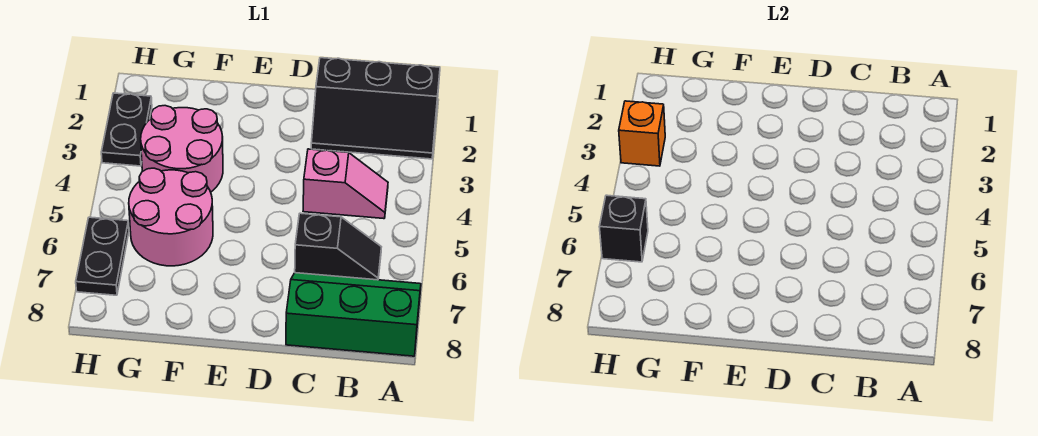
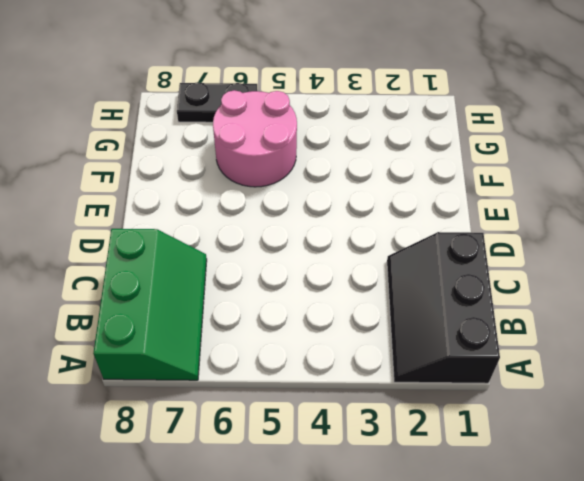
none -> pink slope B4:C4 level 1 top C
none -> black slope B6:C6 level 1 top C

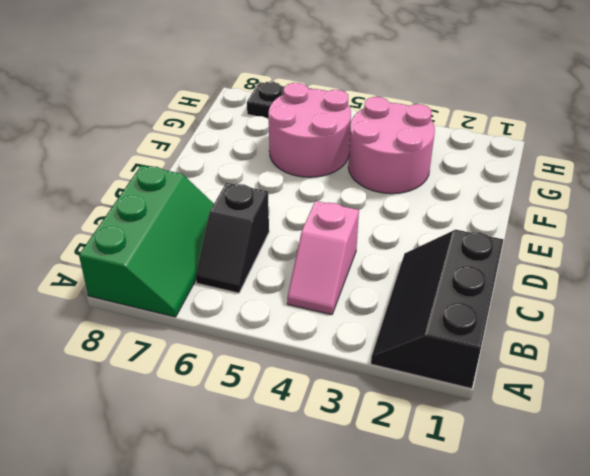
none -> black plate H2:H3 level 1
none -> orange brick H3 level 2

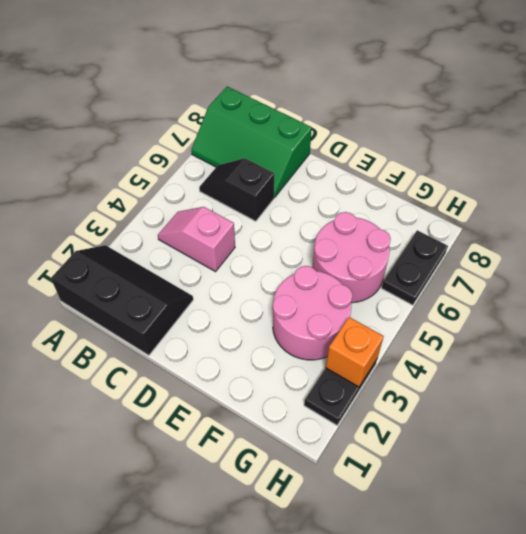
none -> black brick H6 level 2

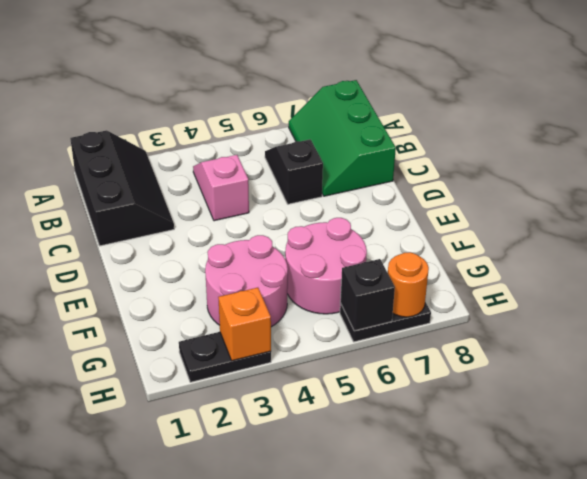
orange round brick H7 level 2 -> none

